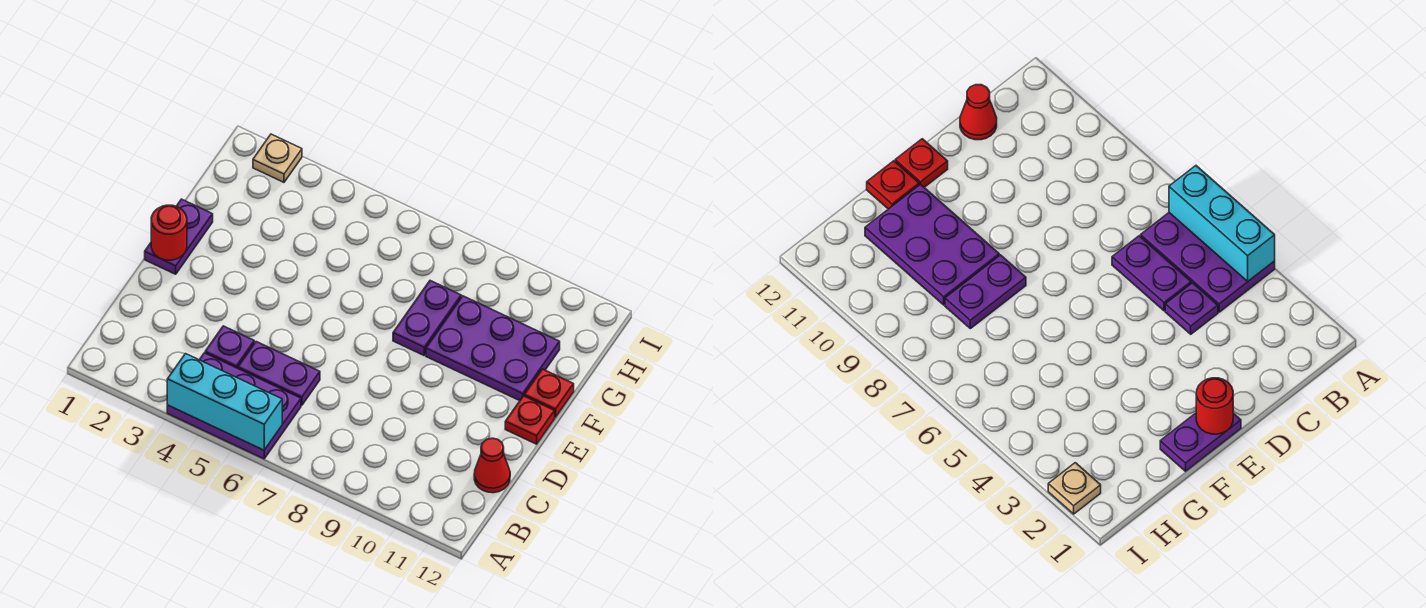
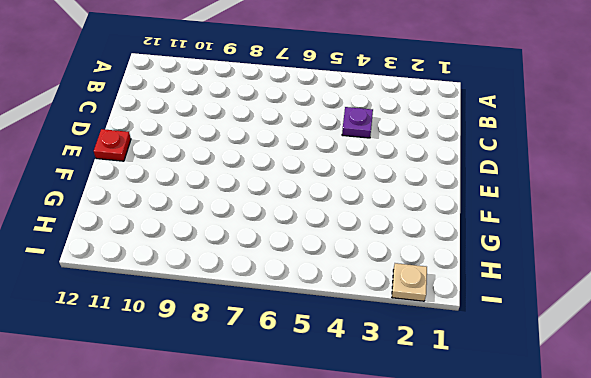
none -> purple plate A4:B6 level 1
none -> purple plate C5:C6 level 1
none -> red cone C12 level 1

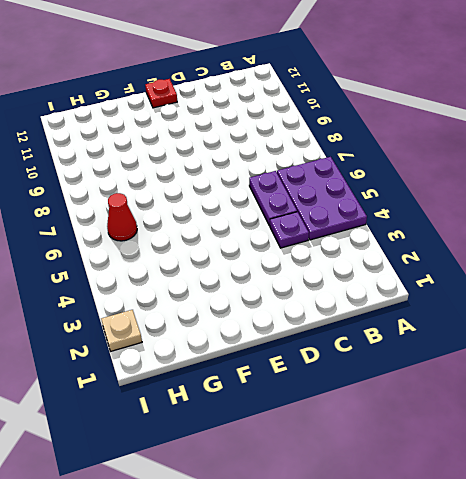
red cone H6 level 1 -> red cone C12 level 1
none -> purple plate E1:F1 level 1
none -> purple plate F8:G8 level 1
none -> purple plate F9:G11 level 1

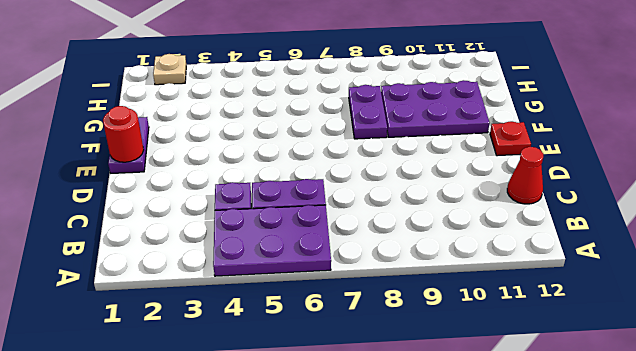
none -> red plate F12 level 1
none -> cyan brick A4:A6 level 2

